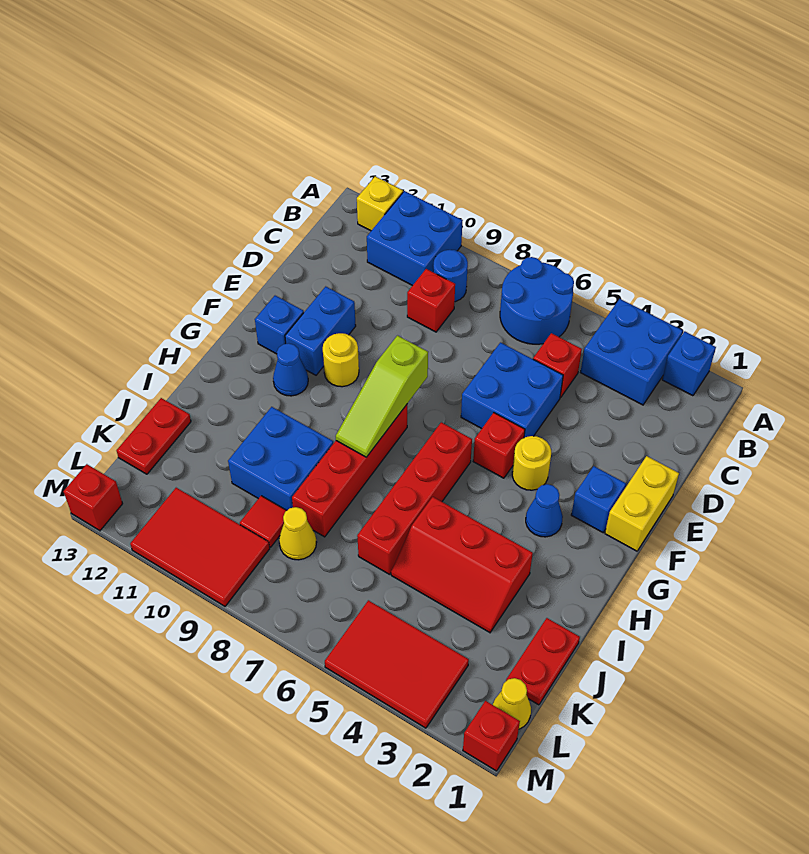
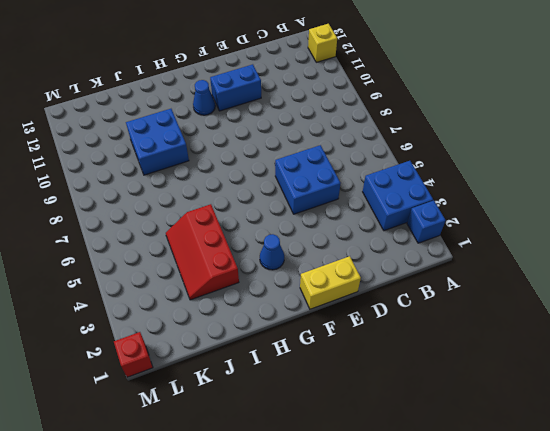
none -> blue round brick A6:B7 level 1
none -> blue brick A10:B11 level 1
none -> blue round brick B9 level 1
none -> red brick C5 level 1

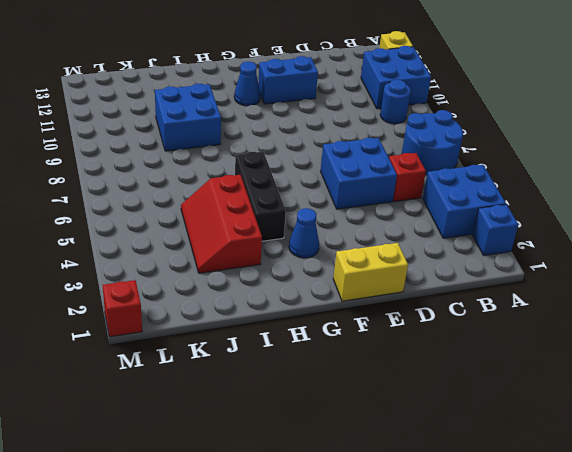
black brick H4:H6 level 1 -> red brick G6:J6 level 1
none -> red brick C9 level 1
none -> blue brick F2 level 1
none -> yellow round brick F4 level 1
none -> red brick F5 level 1

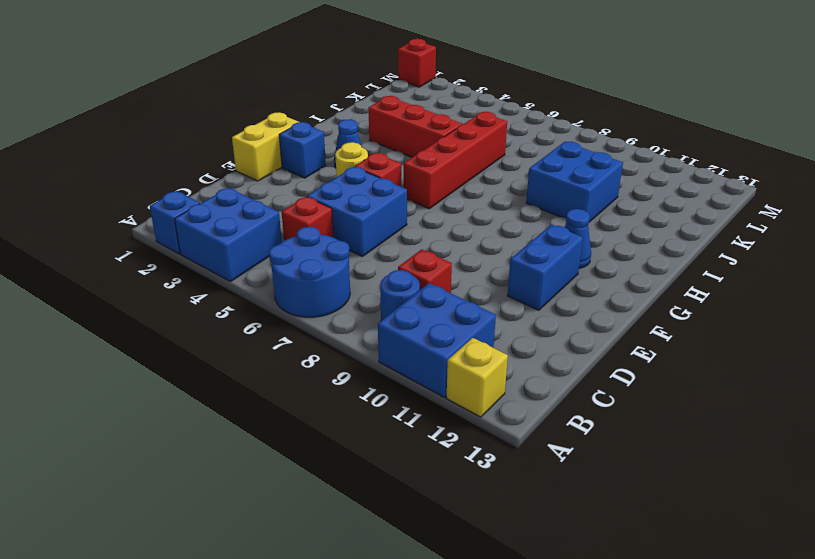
none -> yellow round brick F10 level 1
none -> blue brick F12 level 1
none -> red brick G8:J8 level 1
none -> red plate J1:K1 level 1

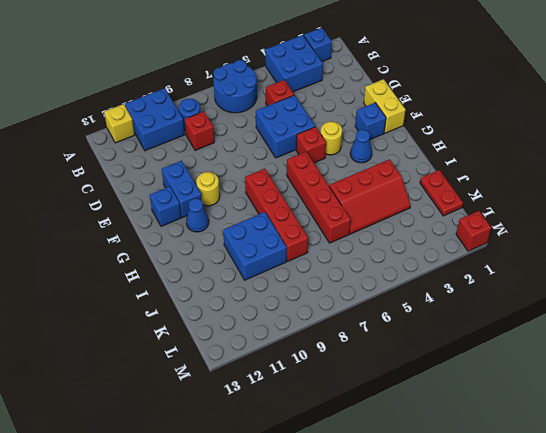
none -> red plate J13:K13 level 1
none -> yellow cone K8 level 1
none -> red tile K9 level 1
none -> yellow cone L1 level 1

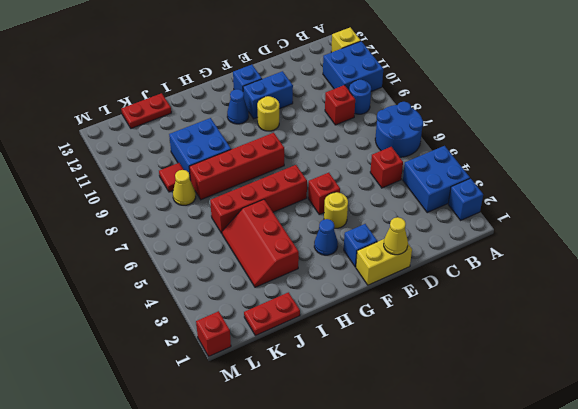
yellow cone E1 level 2 -> yellow cone L1 level 1
none -> blue brick D5:E6 level 1
none -> red tile L3:M5 level 1
none -> red tile L9:M11 level 1
none -> red brick M13 level 1

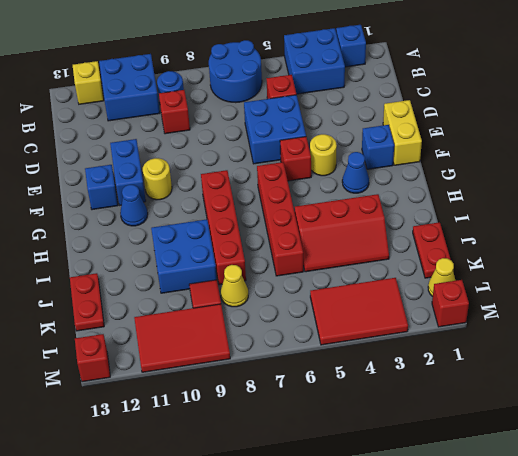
none -> lime slope F8:H8 level 2 top F

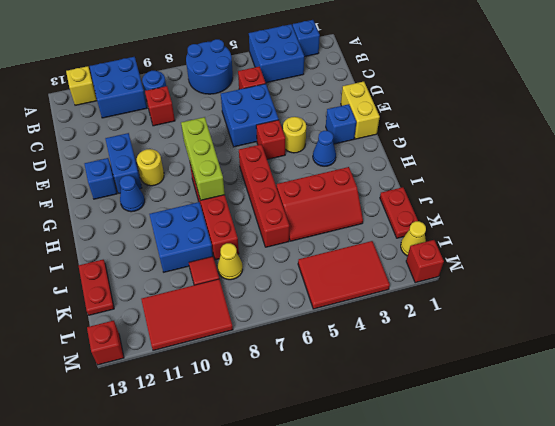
lime brick F8:H8 level 2 -> lime slope F8:H8 level 2 top F

